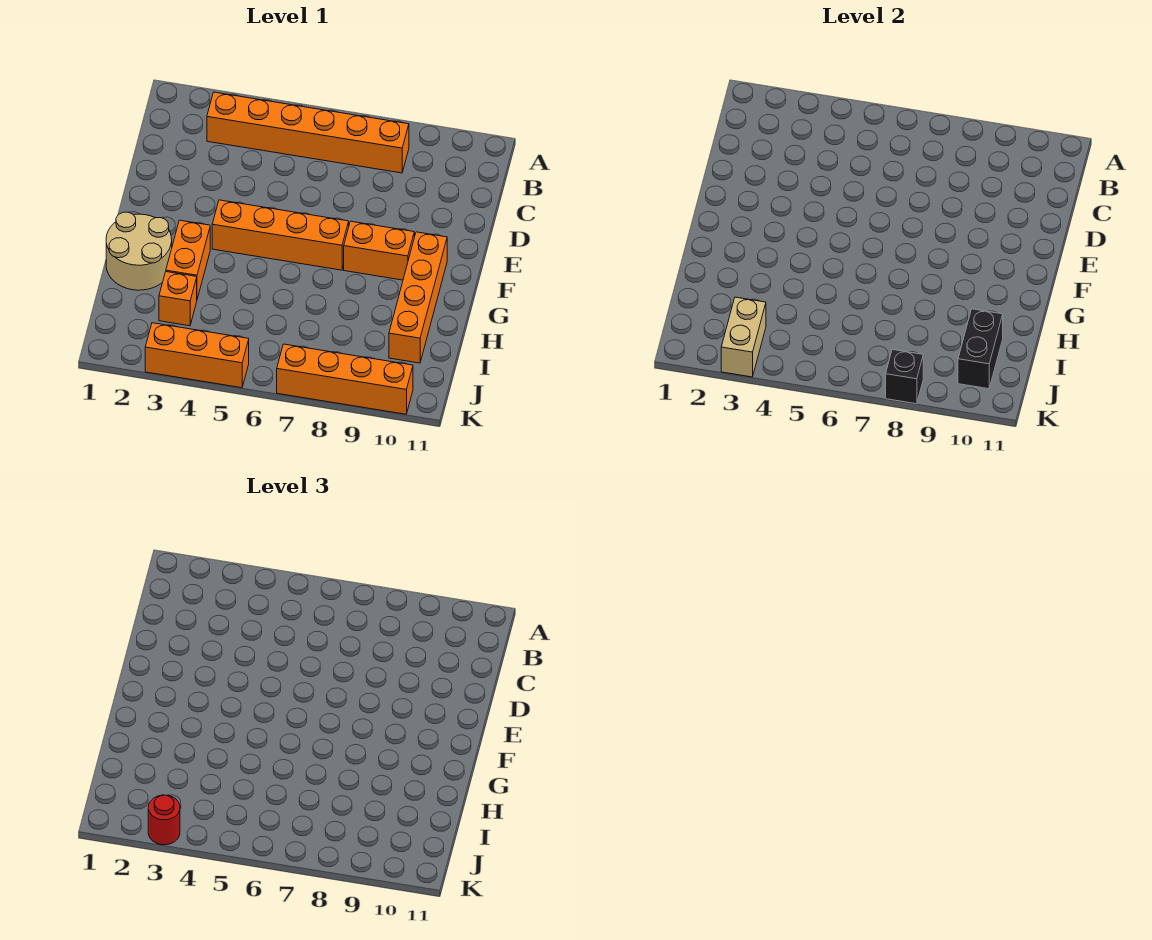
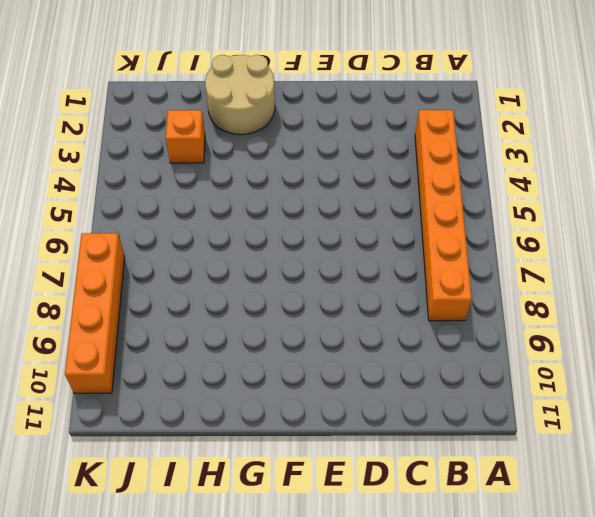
none -> orange brick F4:F7 level 1
none -> orange brick F8:F9 level 1
none -> orange brick F10:I10 level 1

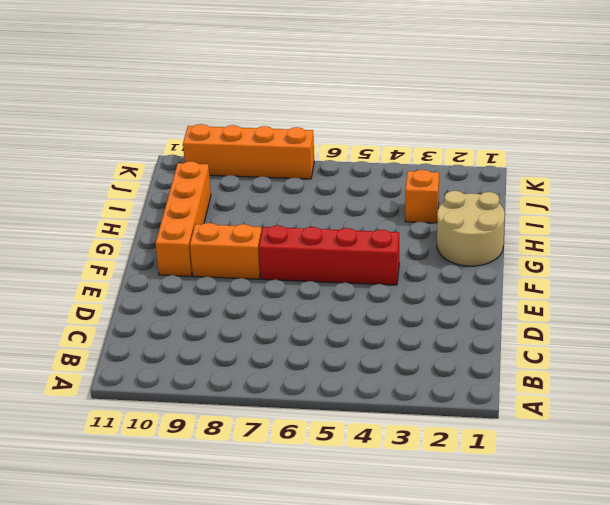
red brick F4:F7 level 1 -> orange brick F4:F7 level 1
none -> orange brick B3:B8 level 1
none -> orange brick G3:H3 level 1
none -> orange brick K3:K5 level 1

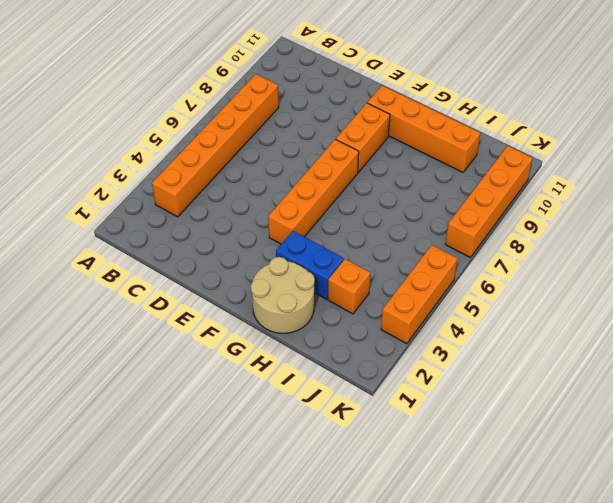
blue brick G3:H3 level 1 -> orange brick G3:H3 level 1
none -> black brick I10:J10 level 2
none -> tan brick J3:K3 level 2
none -> black brick K8 level 2

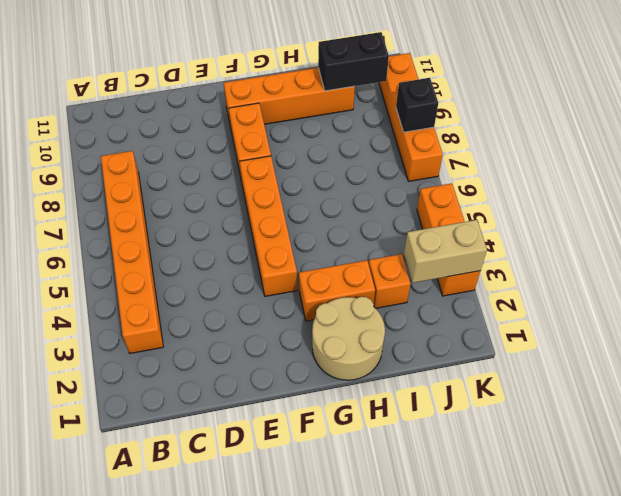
none -> red round brick K3 level 3

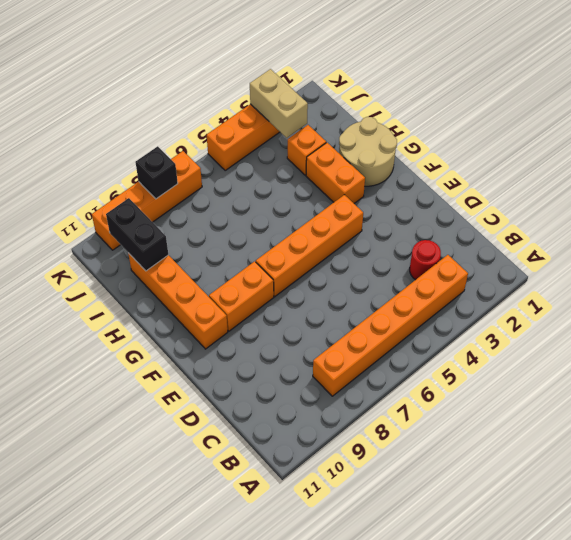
red round brick C3 level 1 -> red round brick K3 level 3

